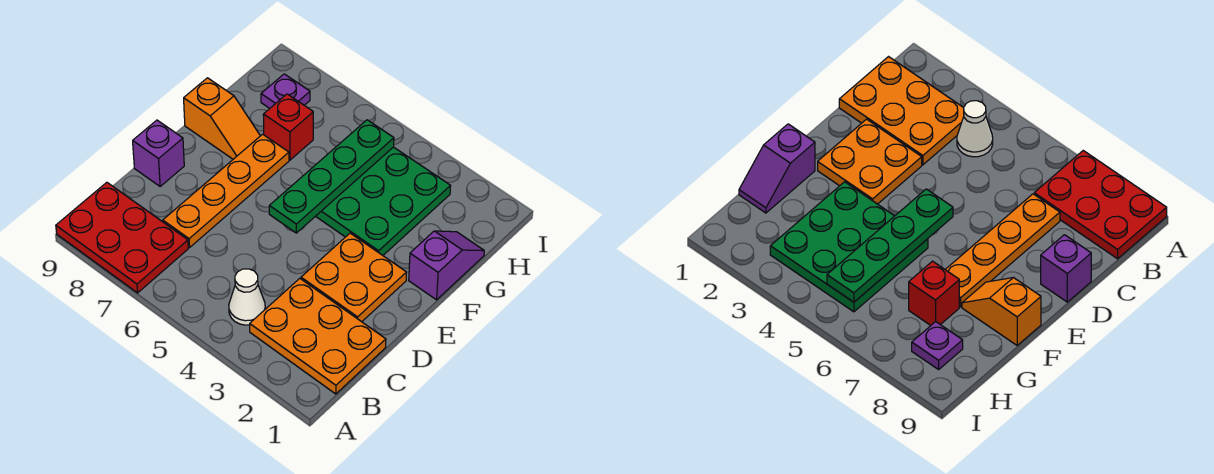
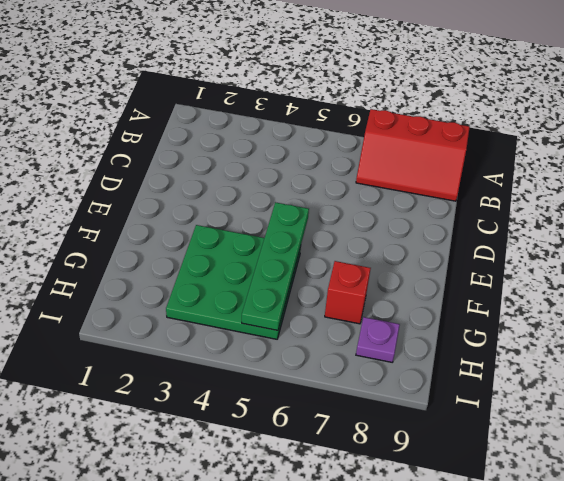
red slope A7:B9 level 1 top A -> red plate A7:B9 level 1
none -> orange plate B1:C3 level 1
none -> white cone B4 level 1
none -> orange plate C7:F7 level 1

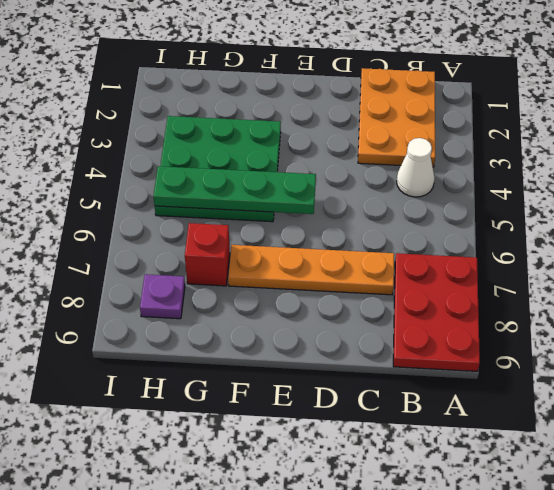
none -> orange plate D2:E3 level 1
none -> purple brick D9 level 1
none -> purple slope F1:G1 level 1 top F

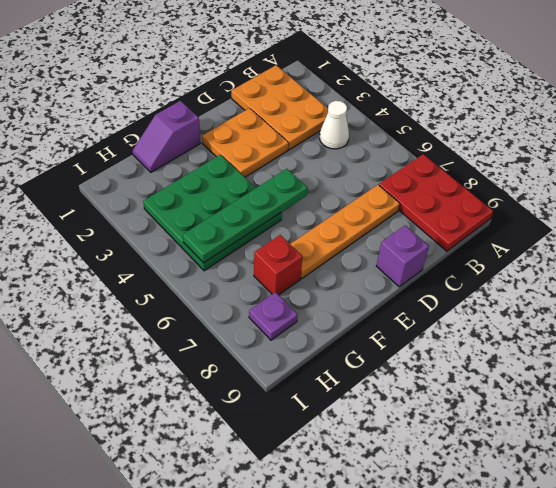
none -> orange slope F8:F9 level 1 top 9

